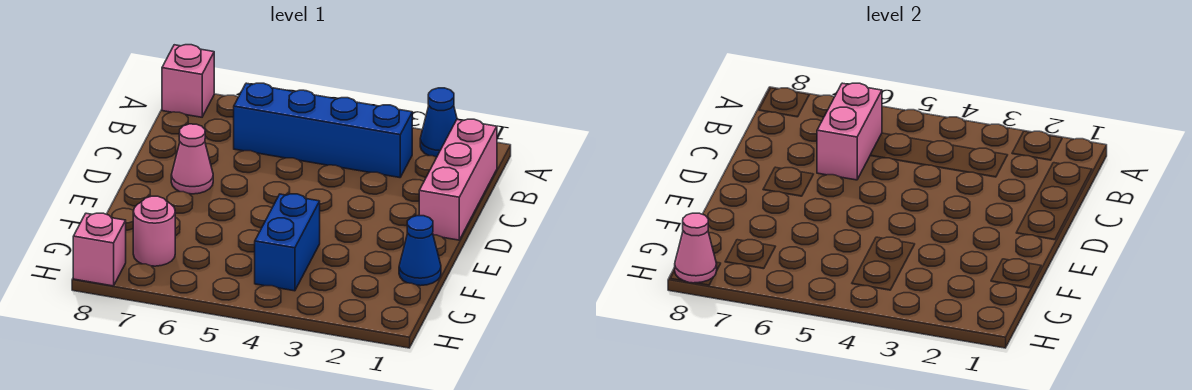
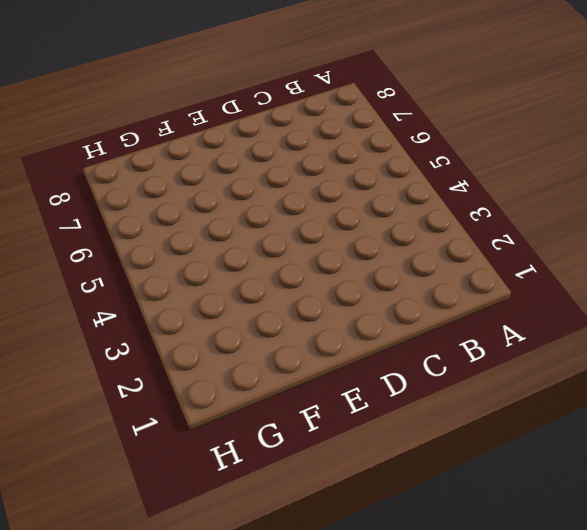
none -> blue cone A2 level 1
none -> pink brick A8 level 1

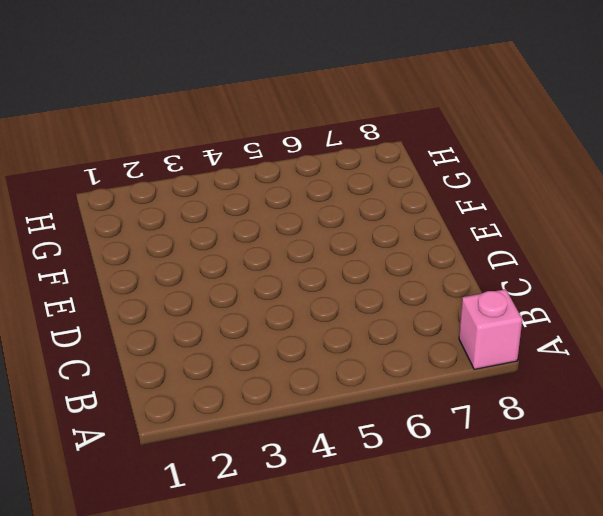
none -> blue cone A2 level 1
none -> pink brick B1:D1 level 1

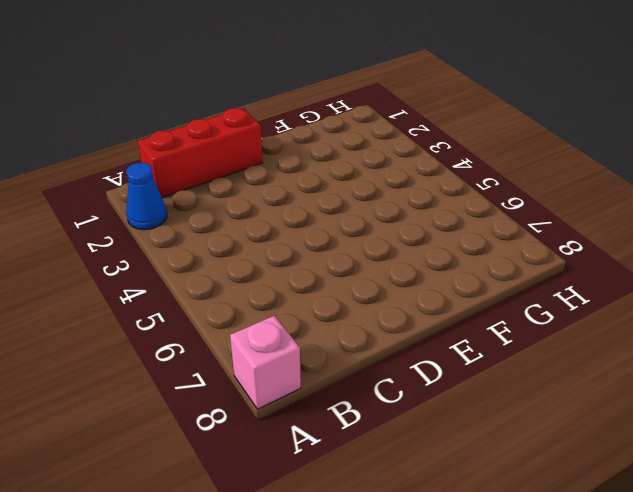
red brick B1:D1 level 1 -> pink brick B1:D1 level 1
none -> blue brick B3:B6 level 1
none -> pink cone D7 level 1

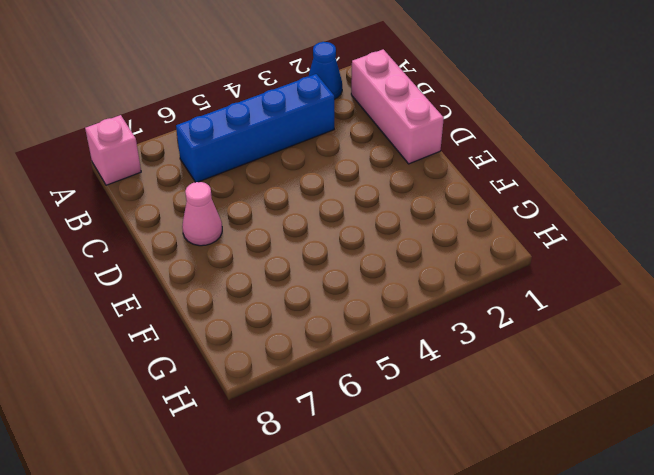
none -> blue cone F1 level 1
none -> blue brick F4:G4 level 1

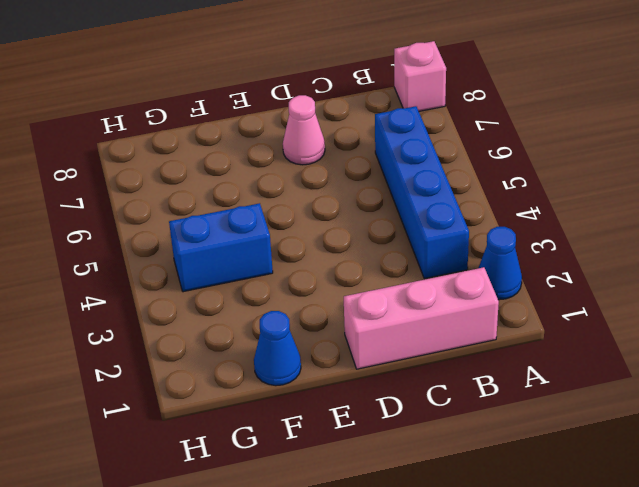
none -> pink round brick G7 level 1
none -> pink brick H8 level 1

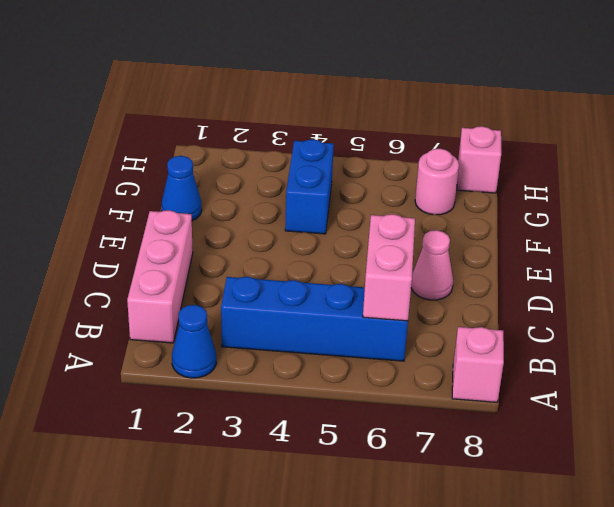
none -> pink cone H8 level 2

